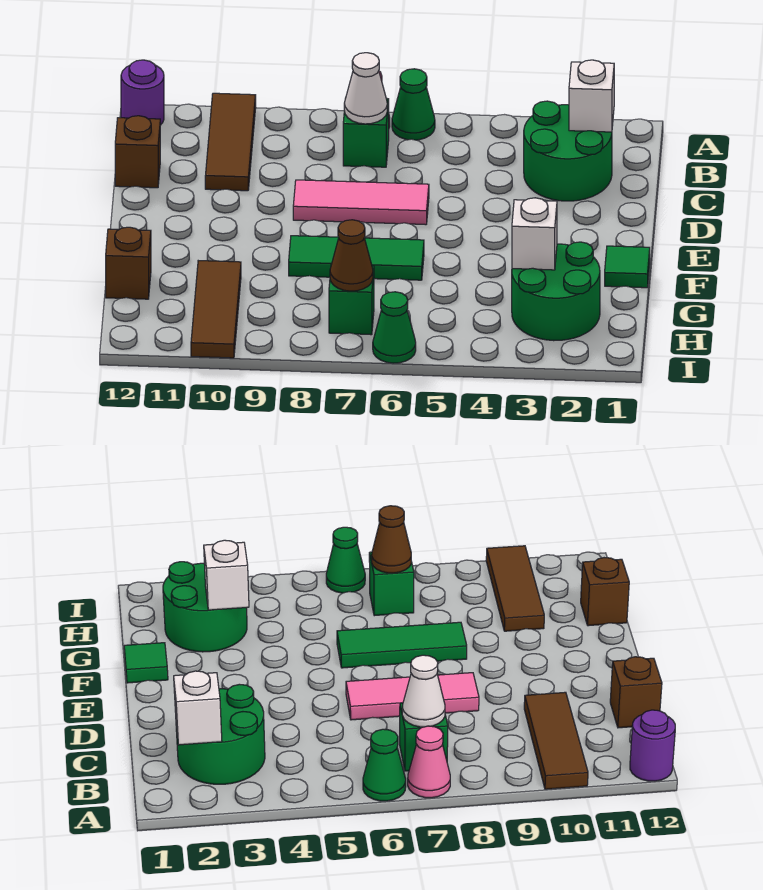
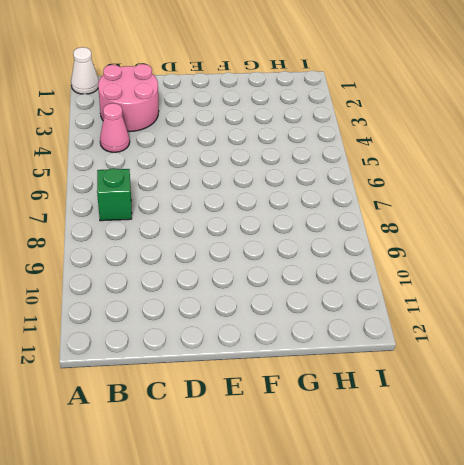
white cone A1 level 1 -> white cone B7 level 2
pink round brick B2:C3 level 1 -> green round brick B2:C3 level 1
pink cone B4 level 1 -> pink cone A7 level 1
none -> green cone A6 level 1
none -> brown tile A10:C10 level 1
none -> purple round brick A12 level 1

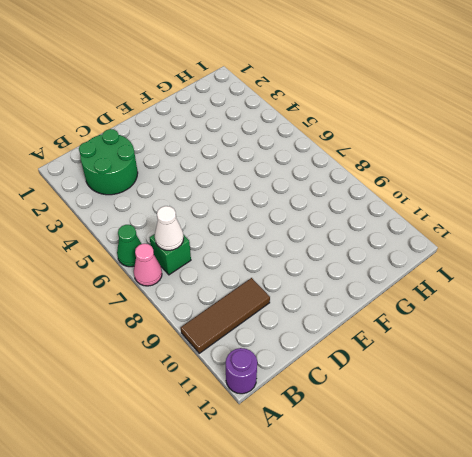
none -> brown brick C12 level 1
none -> pink tile D6:D8 level 1
none -> green tile F1 level 1

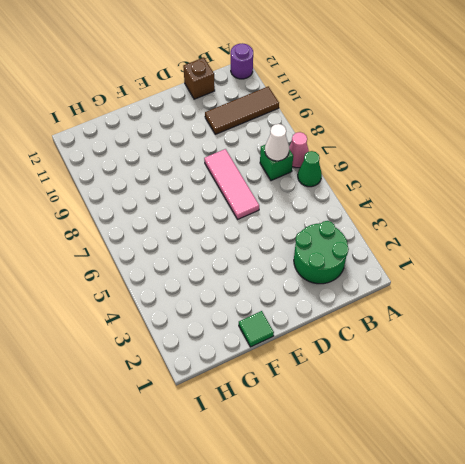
none -> green tile F6:F8 level 1
none -> green round brick G2:H3 level 1
none -> brown tile G10:I10 level 1

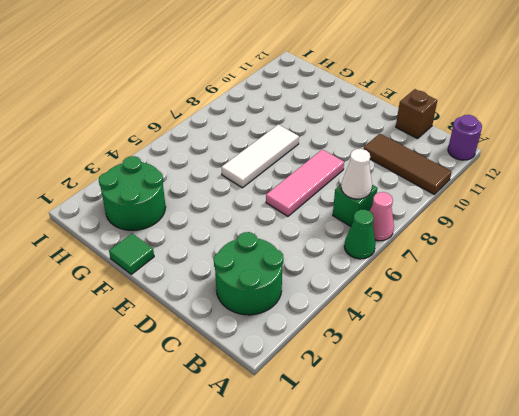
white tile F6:F8 level 1 -> green tile F6:F8 level 1
none -> brown tile G10:I10 level 1
none -> brown brick G12 level 1
none -> green brick H7 level 1

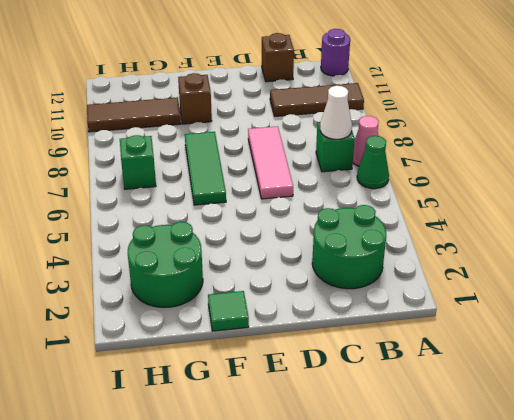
brown brick F10 level 1 -> brown brick G12 level 1
none -> green cone I6 level 1
none -> white brick B2 level 2
none -> white brick G3 level 2

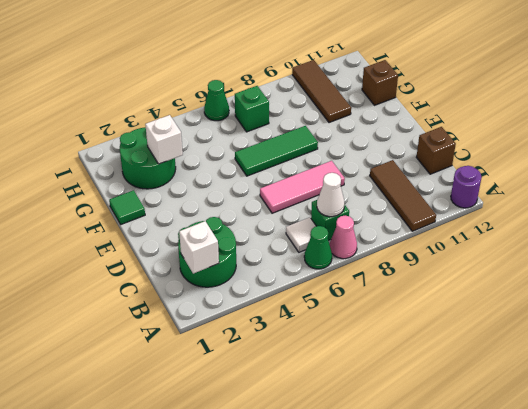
white tile B6 level 1 -> none
none -> brown cone H7 level 2

